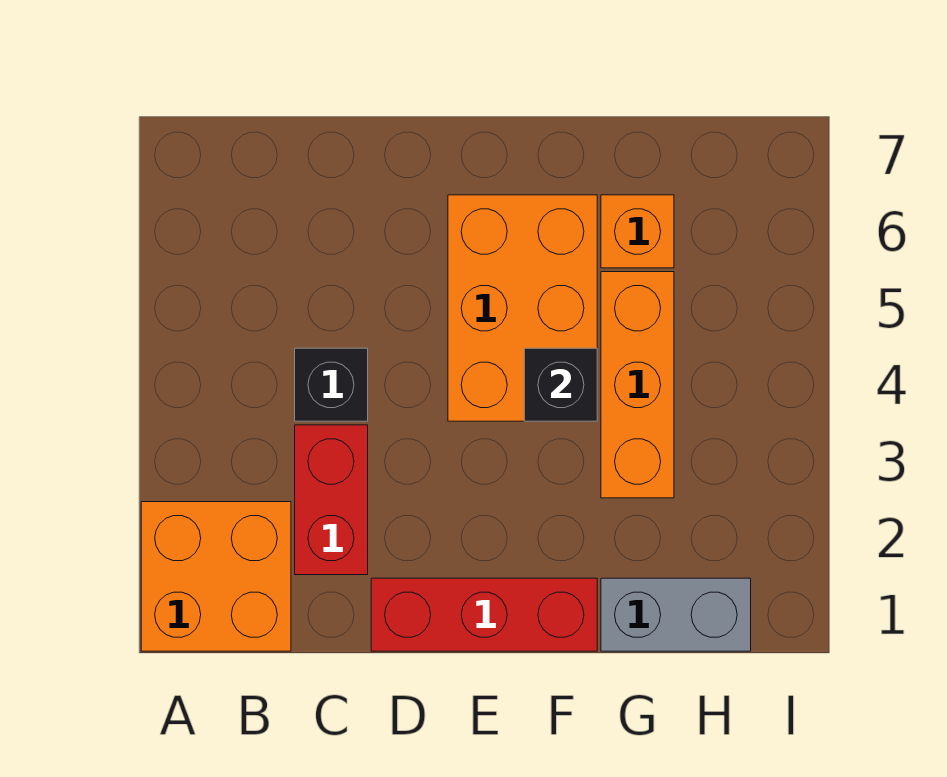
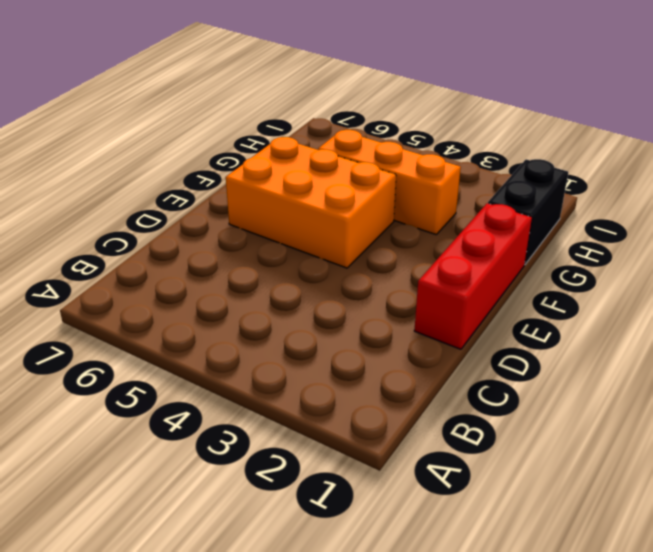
black brick G1:H1 level 1 -> grey brick G1:H1 level 1
none -> orange brick A1:B2 level 1
none -> red brick C2:C3 level 1

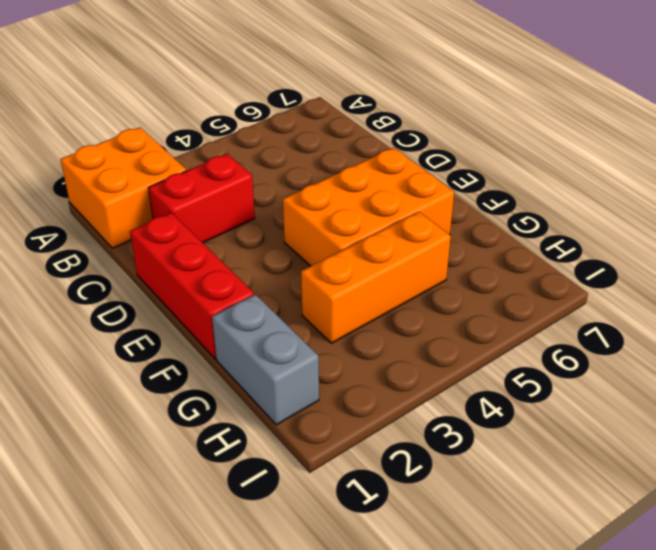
none -> black brick C4 level 1
none -> orange brick G6 level 1

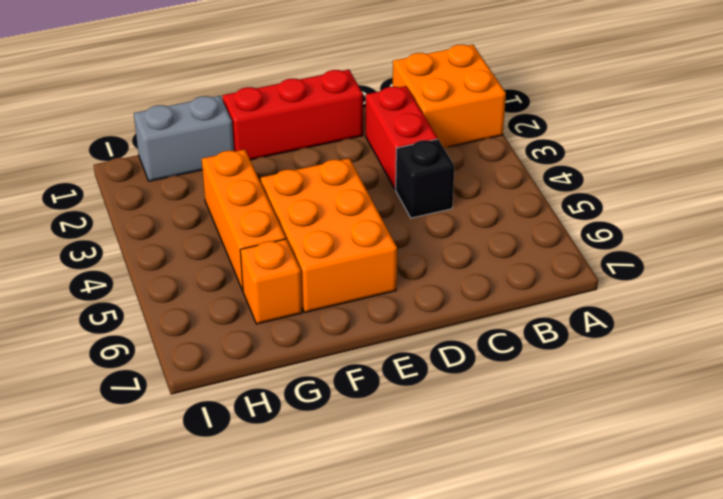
none -> black brick F4 level 2

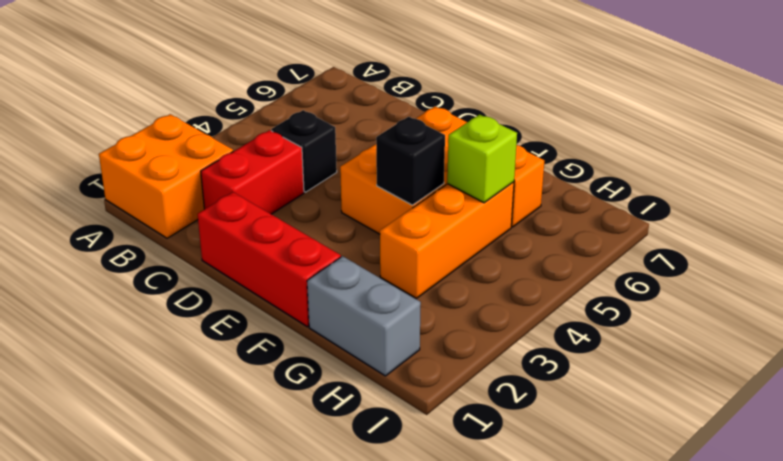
lime brick G5 level 2 -> none

